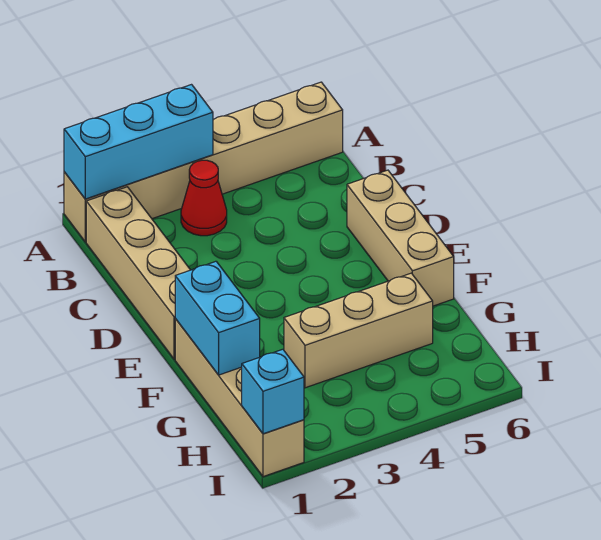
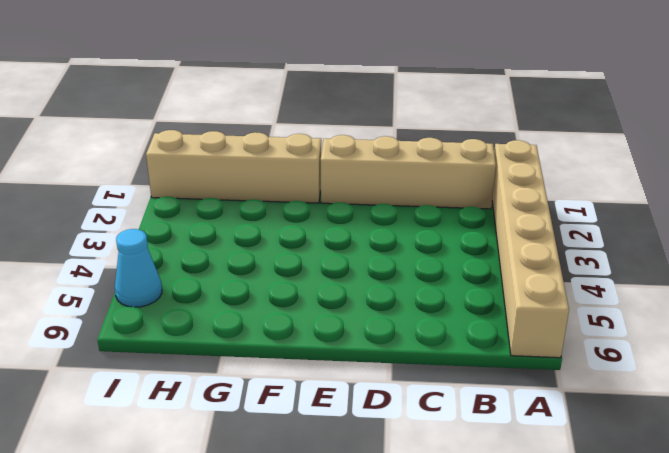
cyan cone I5 level 1 -> none
none -> red cone B3 level 1
none -> tan brick D6:F6 level 1

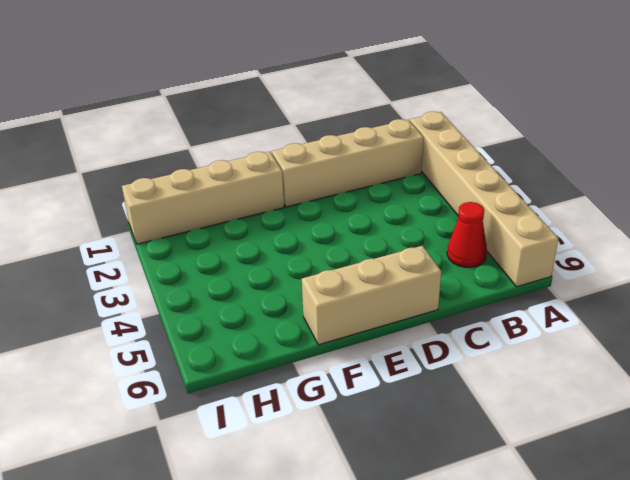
red cone B5 level 1 -> red cone B3 level 1
none -> tan brick G3:G5 level 1
none -> cyan brick A1:A3 level 2

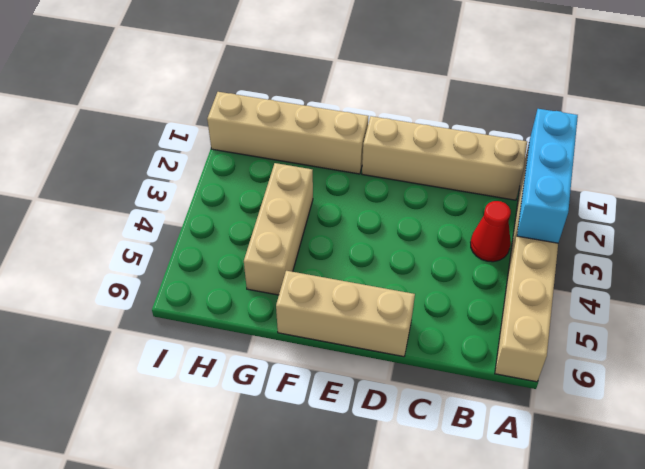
none -> cyan brick F1:G1 level 2
none -> cyan brick I1 level 2

